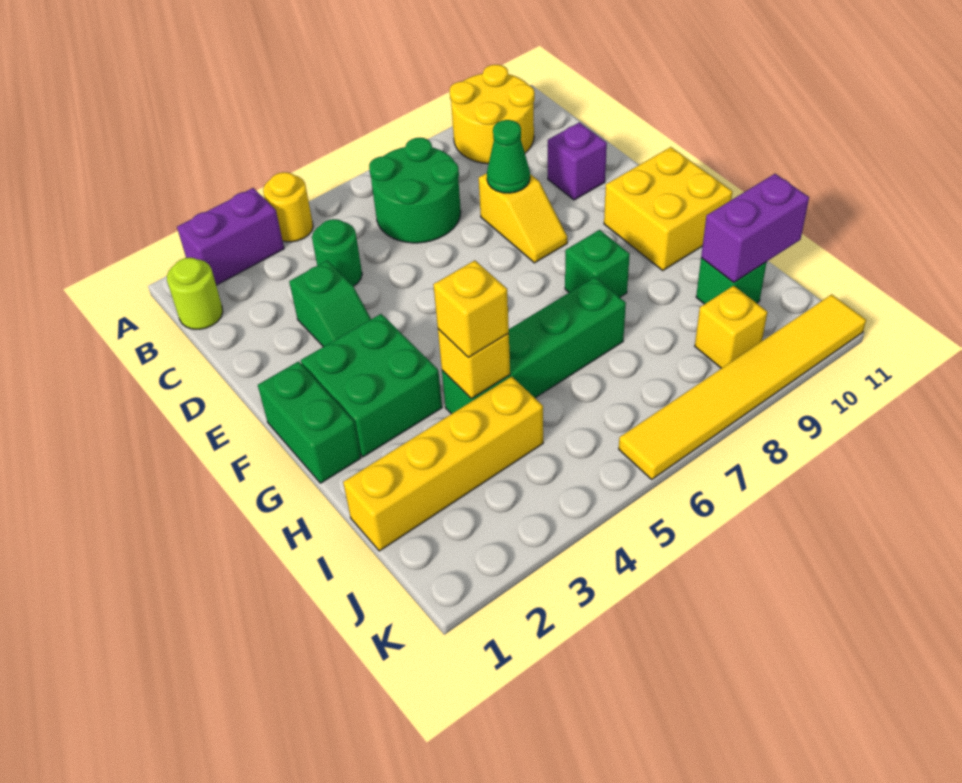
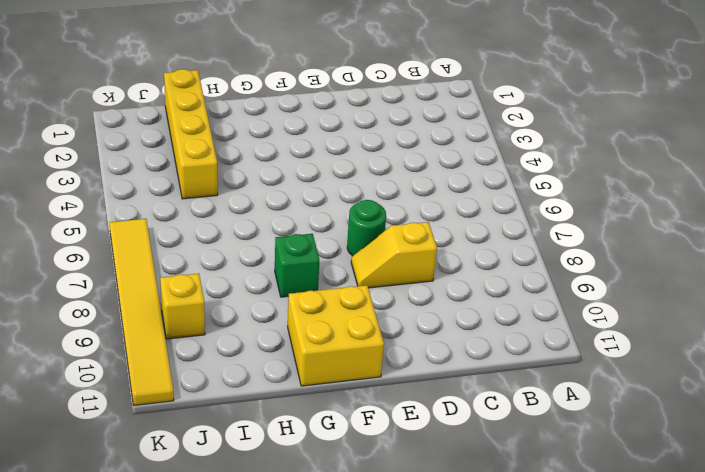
green round brick E7 level 1 -> green round brick C4 level 1
none -> purple brick A2:A3 level 1
none -> yellow round brick A4 level 1
none -> yellow round brick A9:B10 level 1

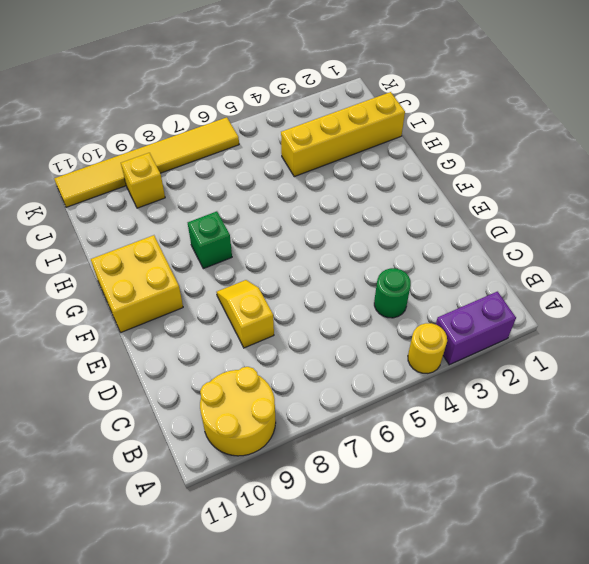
none -> lime round brick B1 level 1
none -> green round brick B6:C7 level 1
none -> green slope D3:E3 level 1 top D

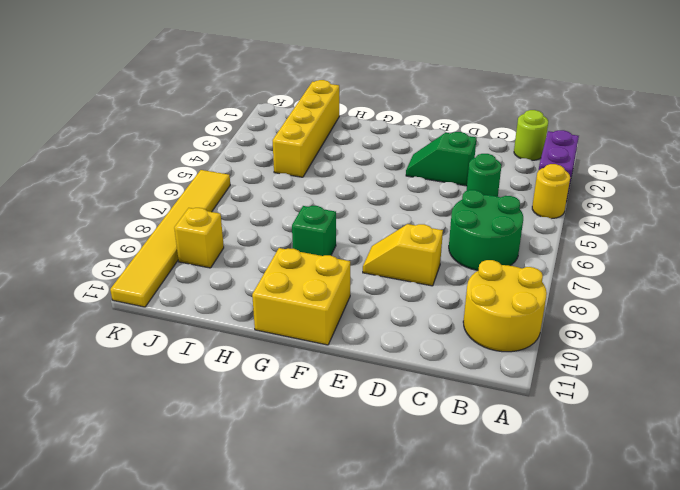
none -> purple brick D10 level 1
none -> green brick F1:G1 level 1
none -> green brick F2:G3 level 1

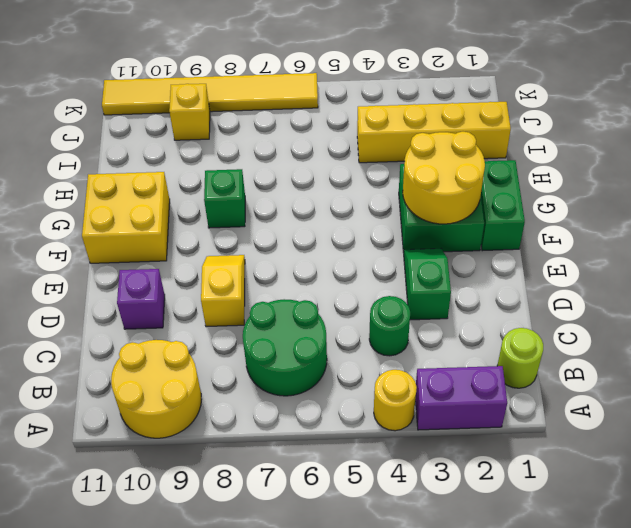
yellow round brick F2:G3 level 2 -> none
none -> green brick H4:H7 level 1
none -> green brick I10 level 1
none -> green cone D8 level 2

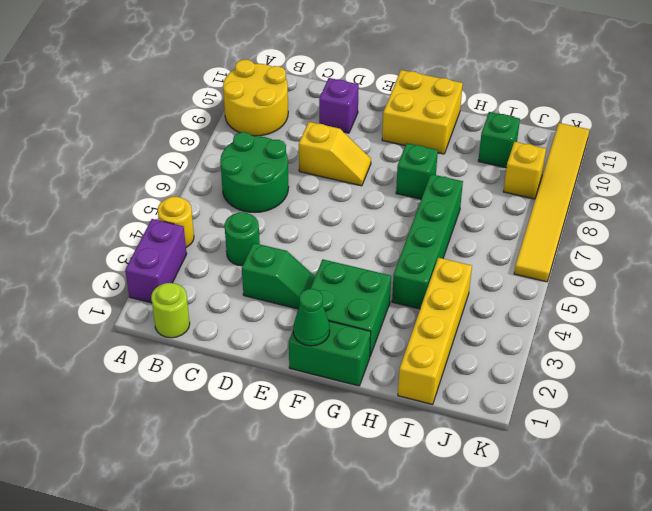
green cone F1 level 2 -> green cone D8 level 2
none -> yellow brick H4 level 2
none -> purple brick I10:I11 level 2
none -> yellow brick H4 level 3

